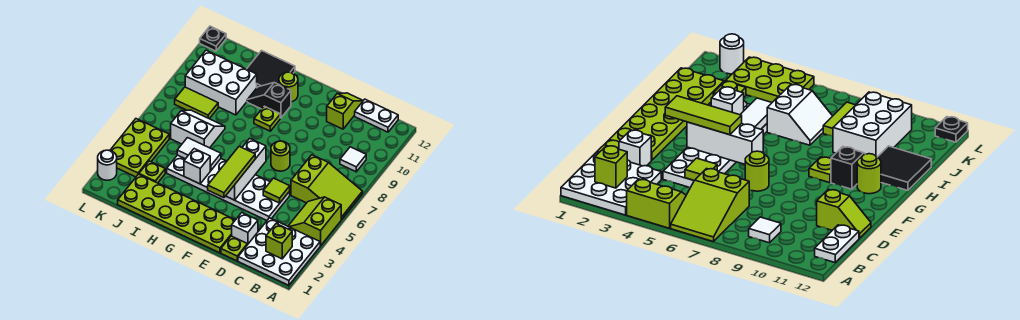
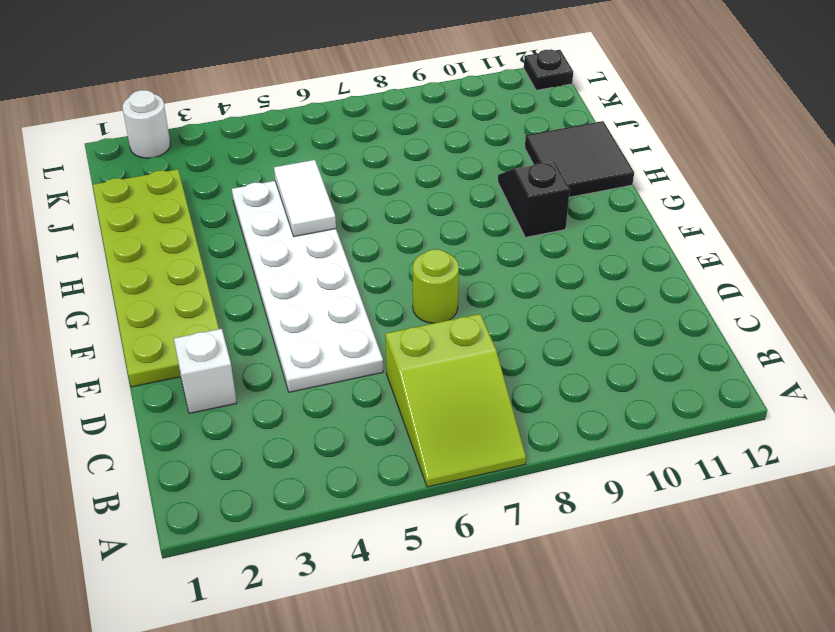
none -> white plate A1:C3 level 1
none -> lime slope A4:B5 level 1 top A
none -> white tile B9 level 1

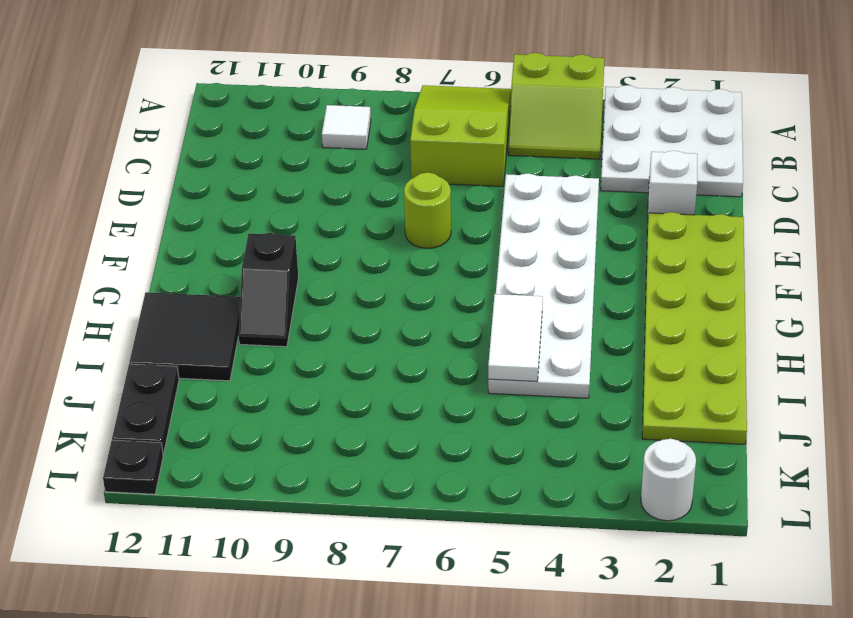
black plate J12:K12 level 1 -> none
none -> white plate B12:C12 level 1
none -> lime plate D1 level 1
none -> lime slope D11:D12 level 1 top 11

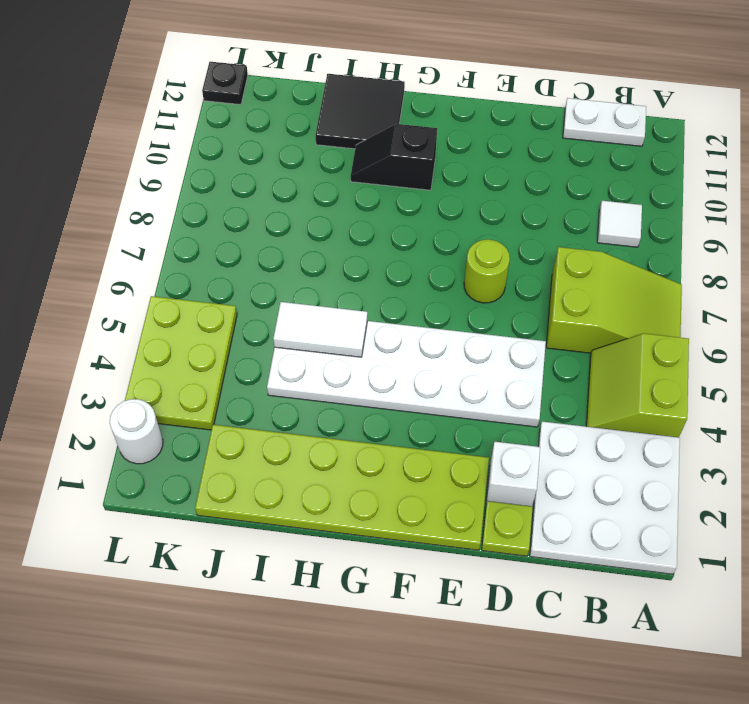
none -> lime slope D11:D12 level 1 top 11
none -> lime plate G9 level 1
none -> lime round brick G11 level 1

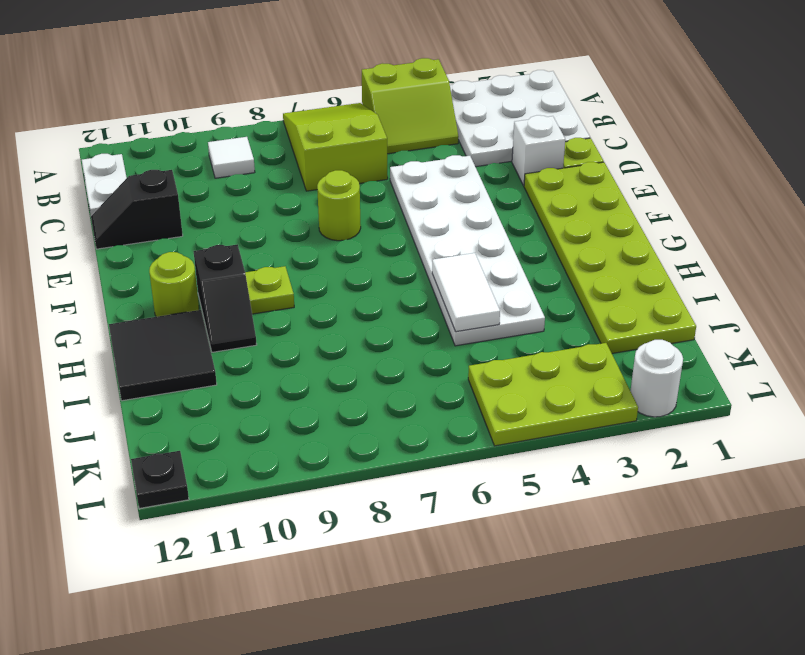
black slope D11:D12 level 1 top 11 -> lime slope D11:D12 level 1 top 11
none -> white slope I6:J7 level 1 top 6
none -> white brick I9:K10 level 1
none -> lime plate J3 level 1

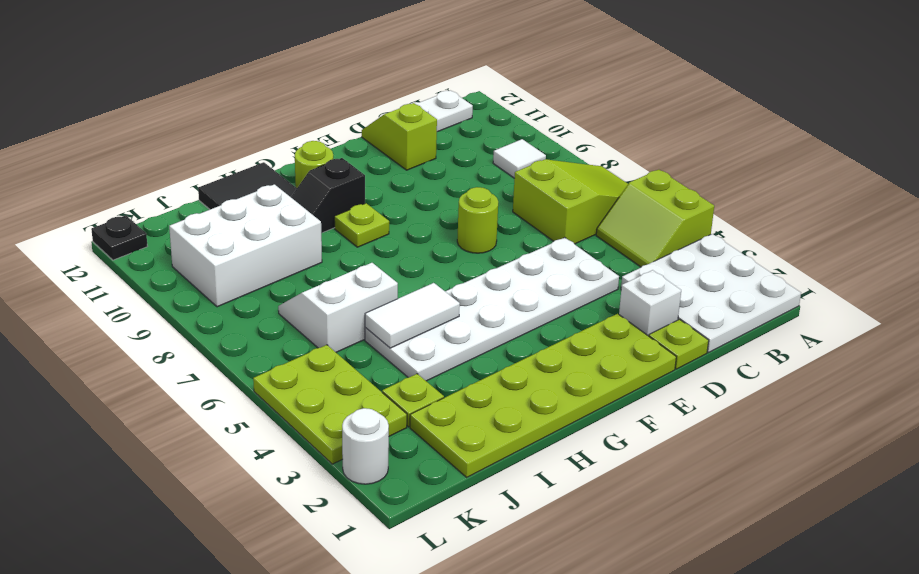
none -> lime tile J8:K8 level 1
none -> lime brick B2 level 2
none -> lime tile D5 level 2

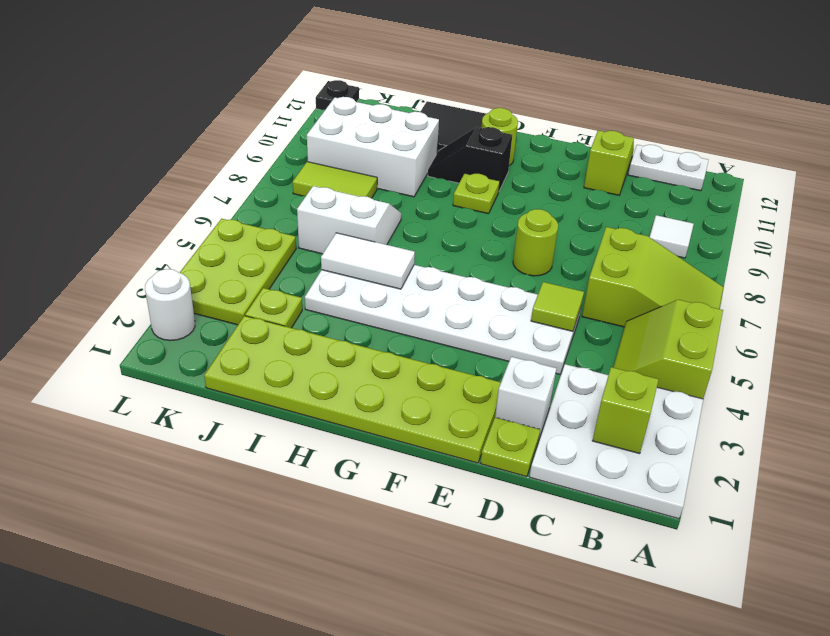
none -> white brick F4:F6 level 2
none -> white brick H4 level 2
none -> lime tile F3:F5 level 3

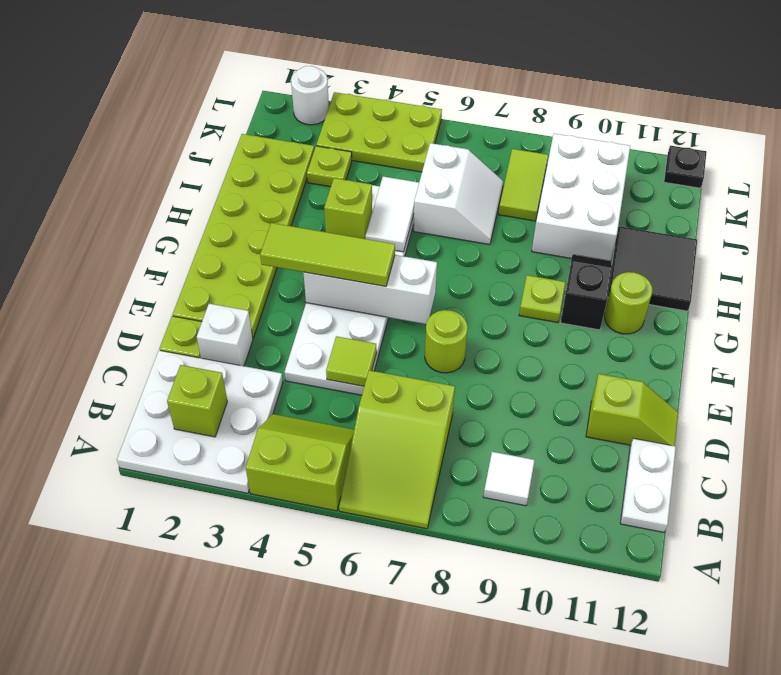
lime brick H4 level 2 -> white brick H4 level 2

